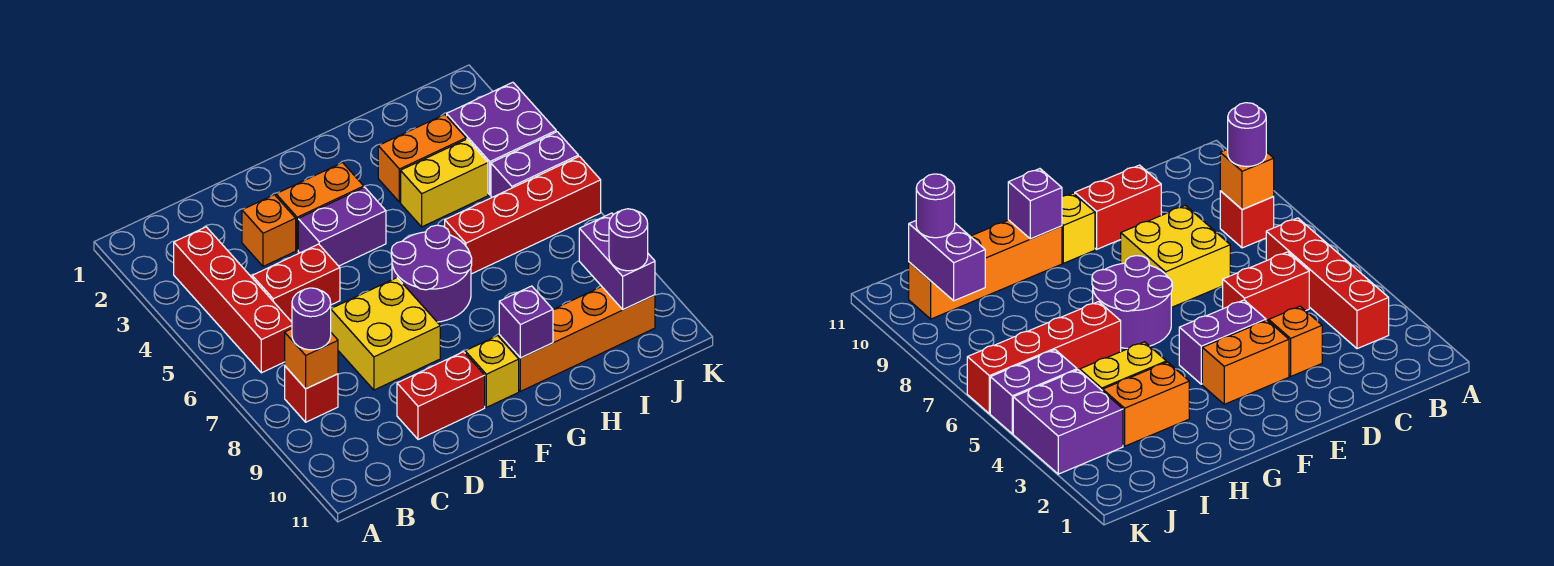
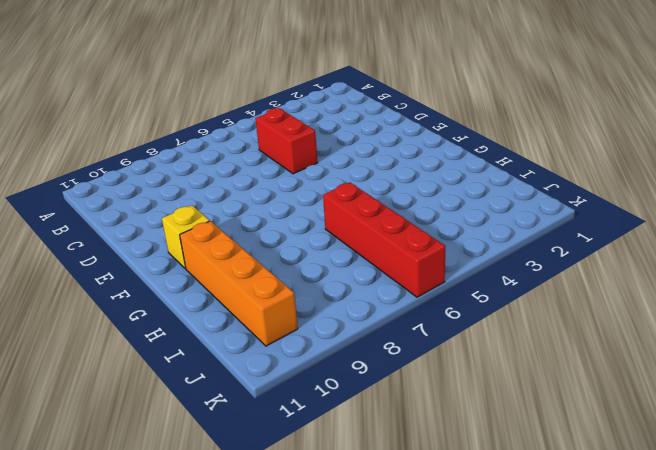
none -> red brick B3:B6 level 1
none -> red brick B8 level 1
none -> orange brick D3 level 1

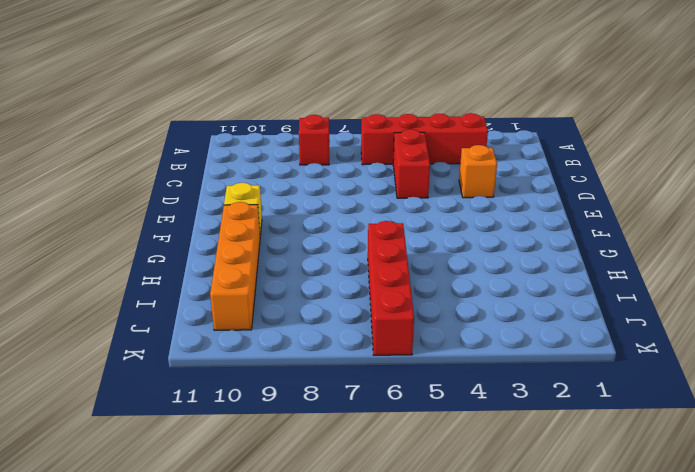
none -> yellow brick D7:E8 level 1
none -> red brick D10:E10 level 1
none -> orange brick E3:F3 level 1

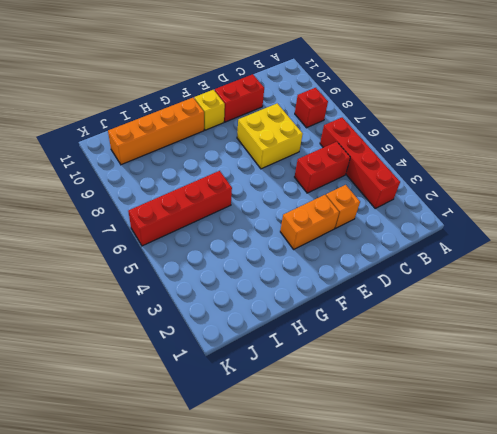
none -> purple brick E4:F4 level 1
none -> purple round brick F6:G7 level 1
none -> orange brick H3:I3 level 1

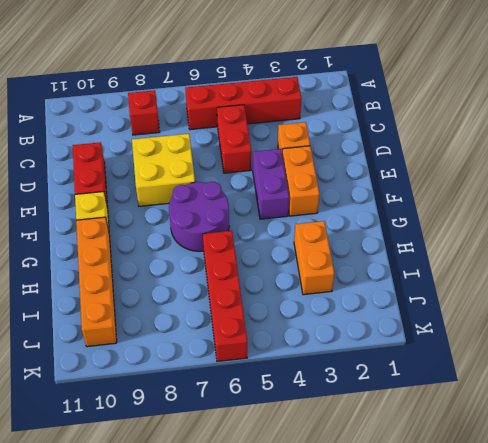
none -> yellow brick H4:I4 level 1
none -> purple brick J3:K4 level 1
none -> purple brick J5:K5 level 1

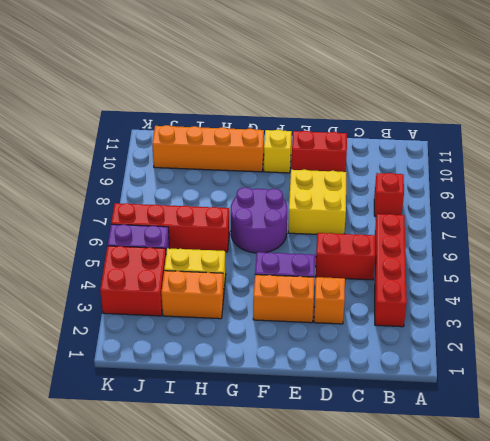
red brick J3:K4 level 1 -> purple brick J3:K4 level 1
none -> orange brick B8 level 2
none -> purple brick G10 level 2
none -> purple brick J9:J10 level 2

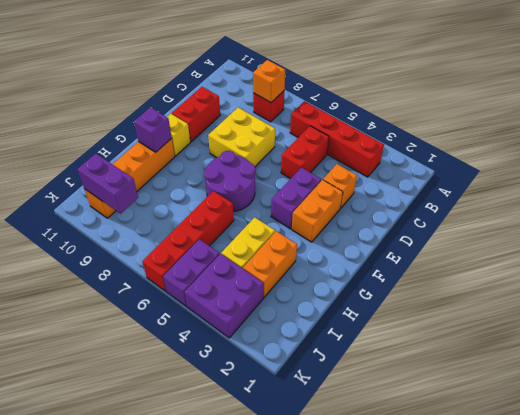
none -> purple round brick B8 level 3
none -> purple round brick J10 level 3

